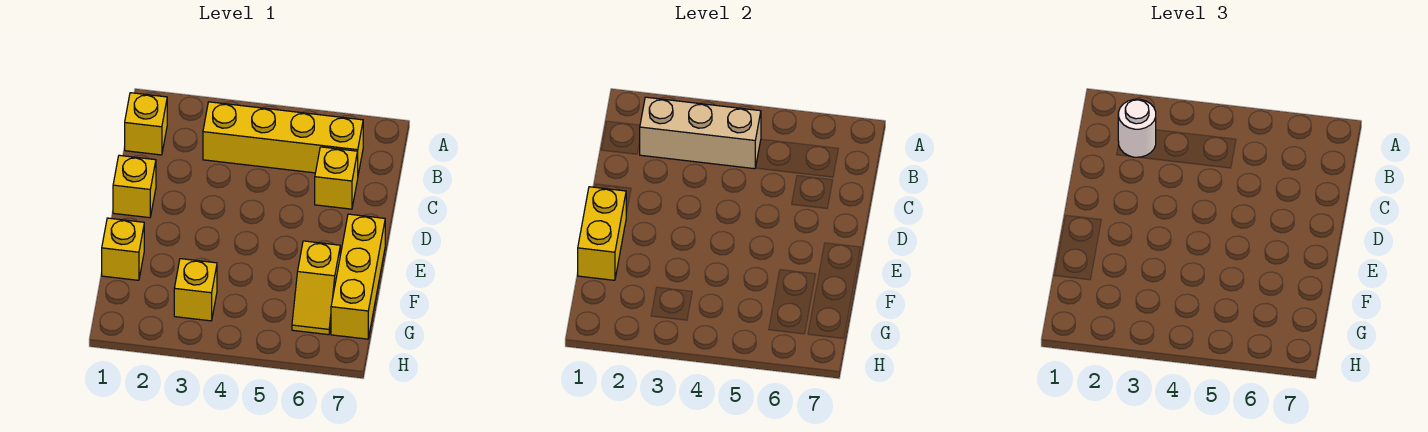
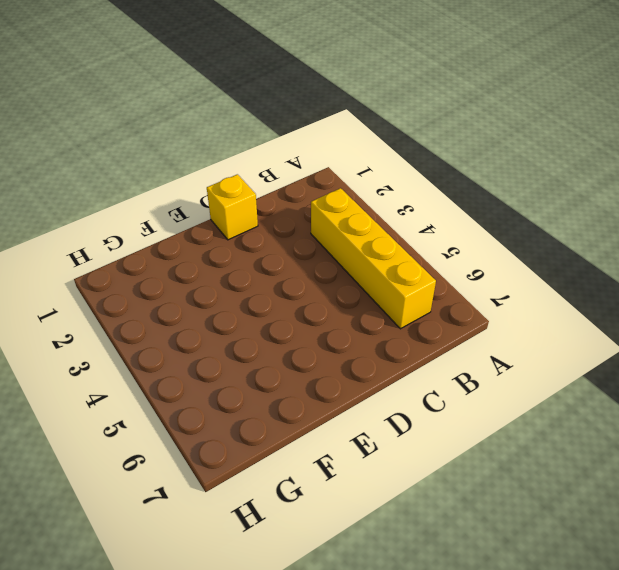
none -> yellow brick B1 level 1
none -> yellow brick C6 level 1

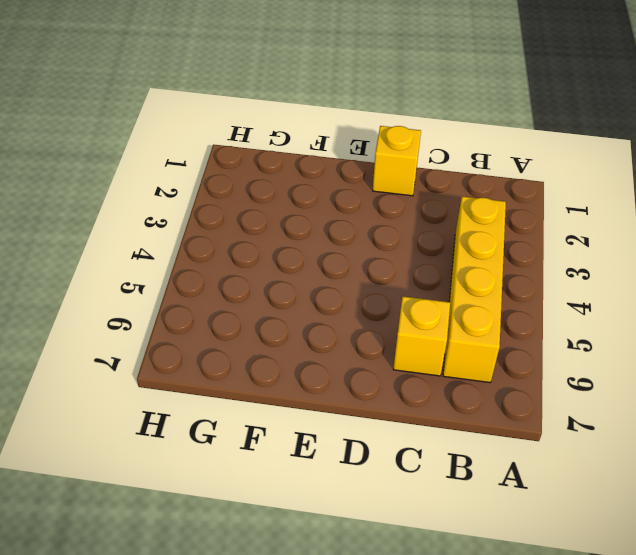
none -> yellow brick B1 level 1
none -> yellow brick E7:G7 level 1

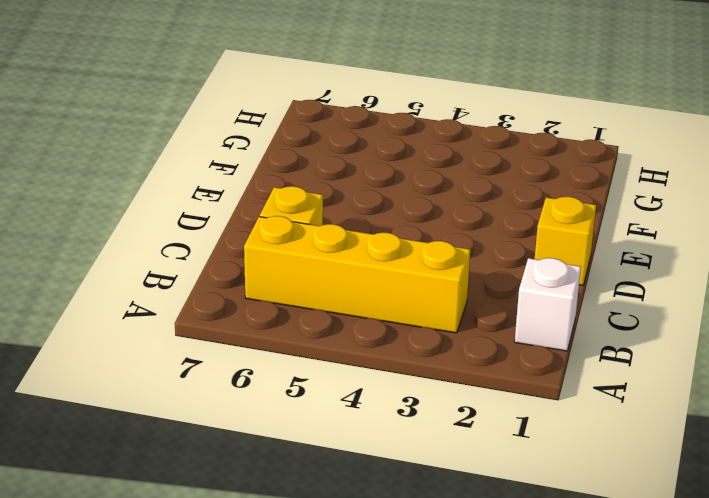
white brick B1 level 1 -> yellow brick B1 level 1
none -> yellow brick E7:G7 level 1
none -> yellow brick F1 level 1

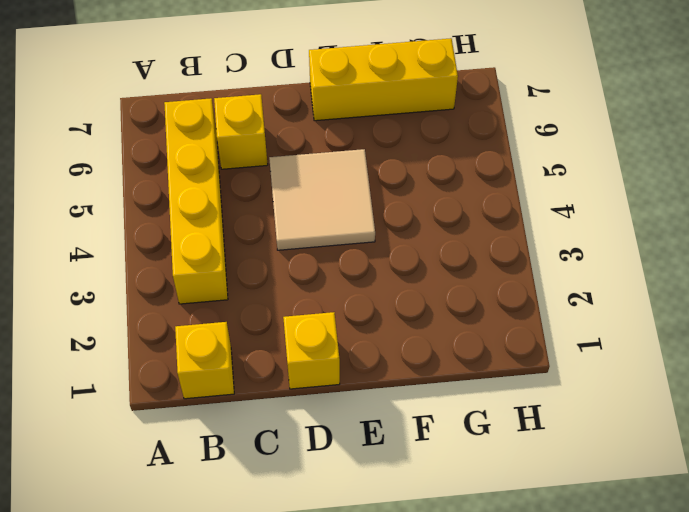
tan tile D4:E5 level 1 -> none
none -> yellow brick F1 level 1
none -> yellow slope F6:G6 level 1 top F

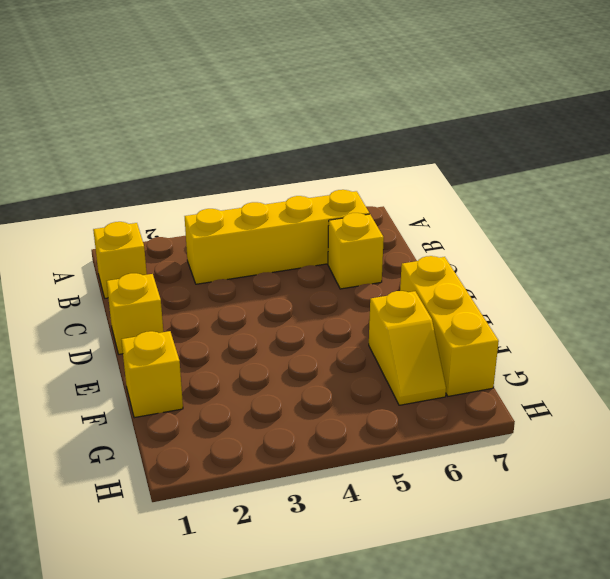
none -> yellow brick G3 level 1
none -> tan brick B2:B4 level 2

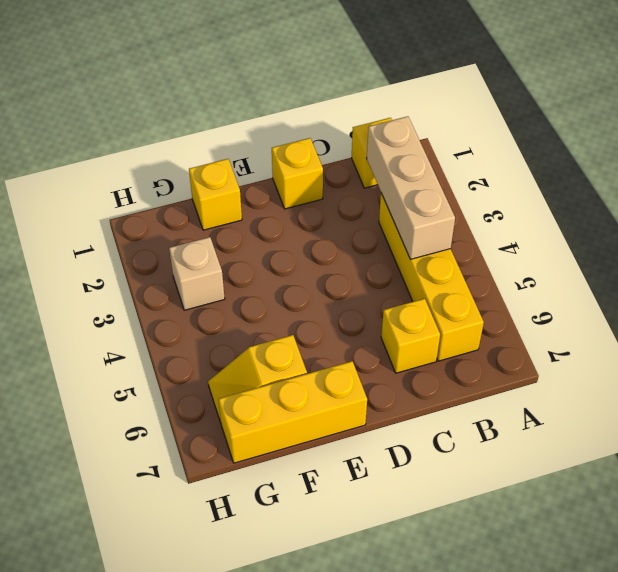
tan brick G3 level 1 -> yellow brick G3 level 1
none -> yellow brick E1:F1 level 2
none -> white round brick B2 level 3

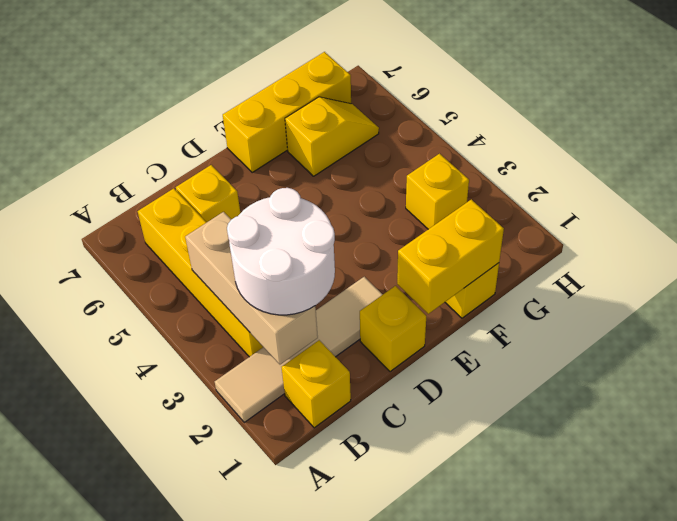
tan tile A2:D2 level 1 -> none
white round brick B2:C3 level 3 -> white round brick B2 level 3

